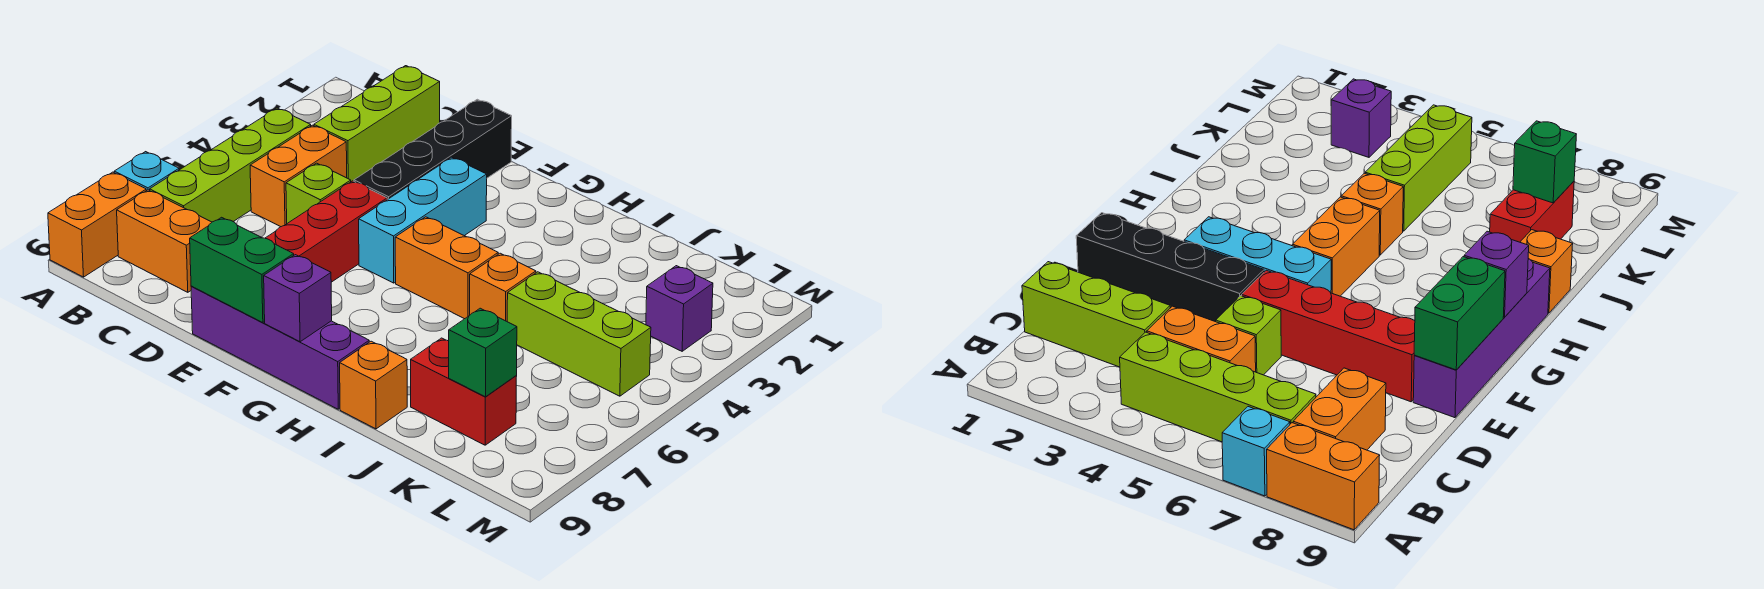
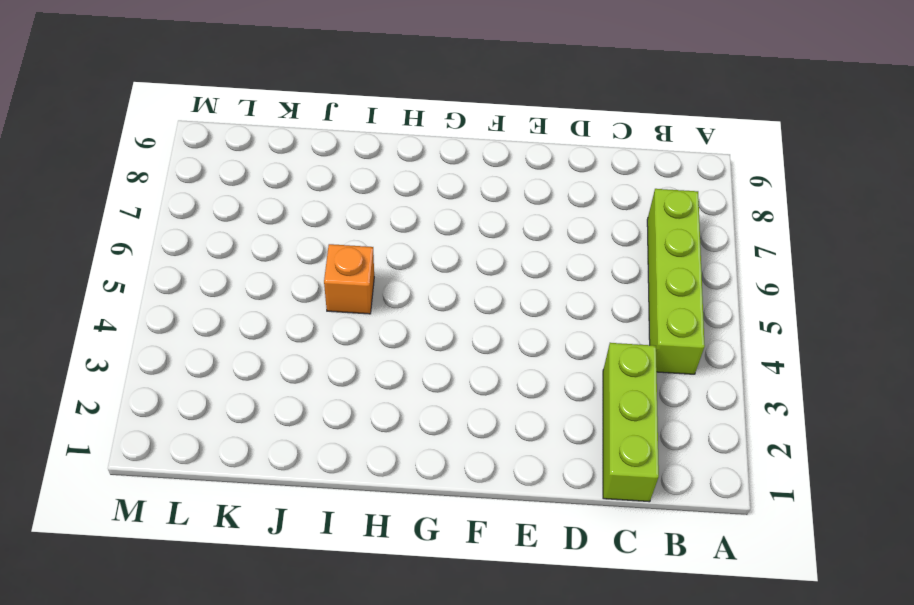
none -> cyan brick A7 level 1
none -> orange brick A8:A9 level 1
none -> orange brick B8:C8 level 1

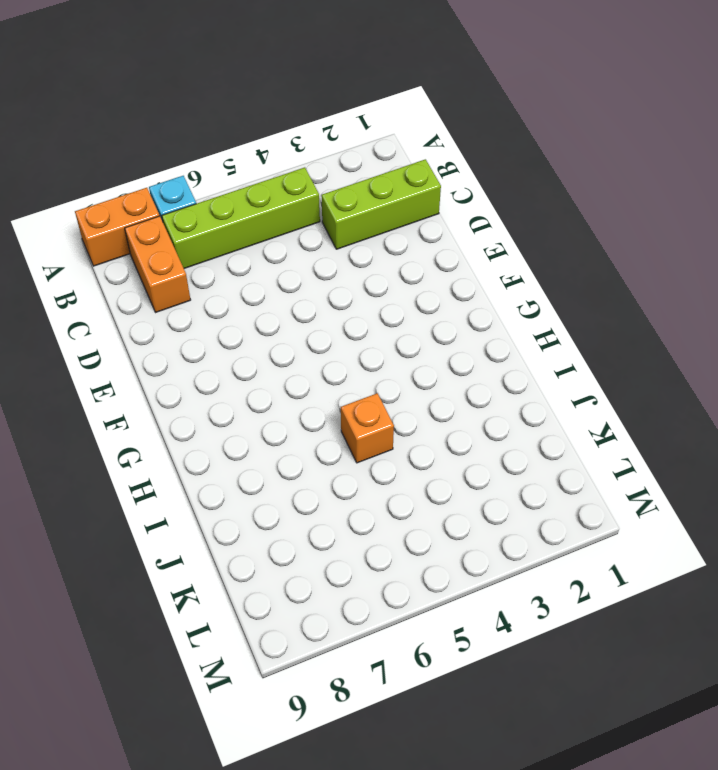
none -> orange brick C4:C5 level 1
none -> lime brick D5 level 1
none -> black brick E1:E4 level 1

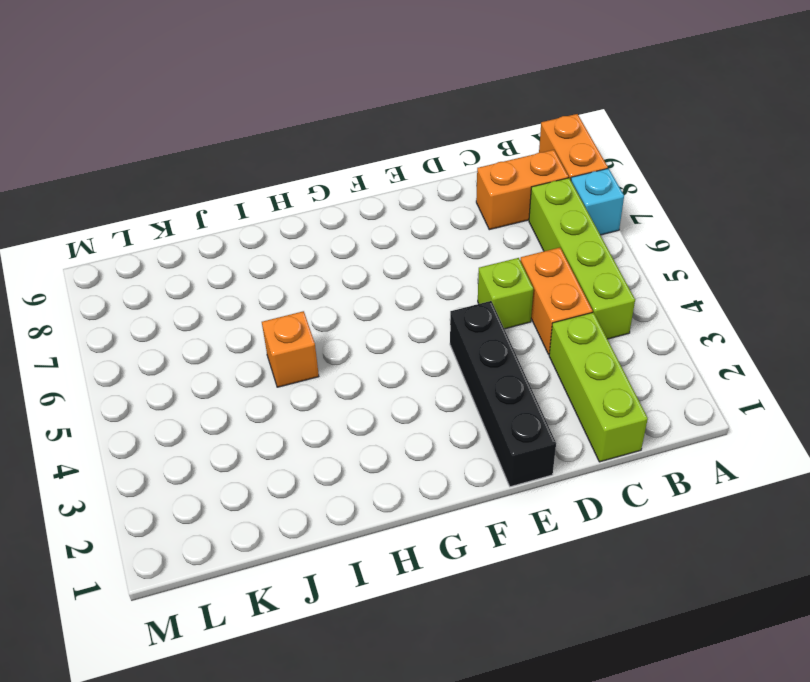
none -> red brick E5:E8 level 1
none -> purple brick E9:H9 level 1
none -> cyan brick F3:F5 level 1

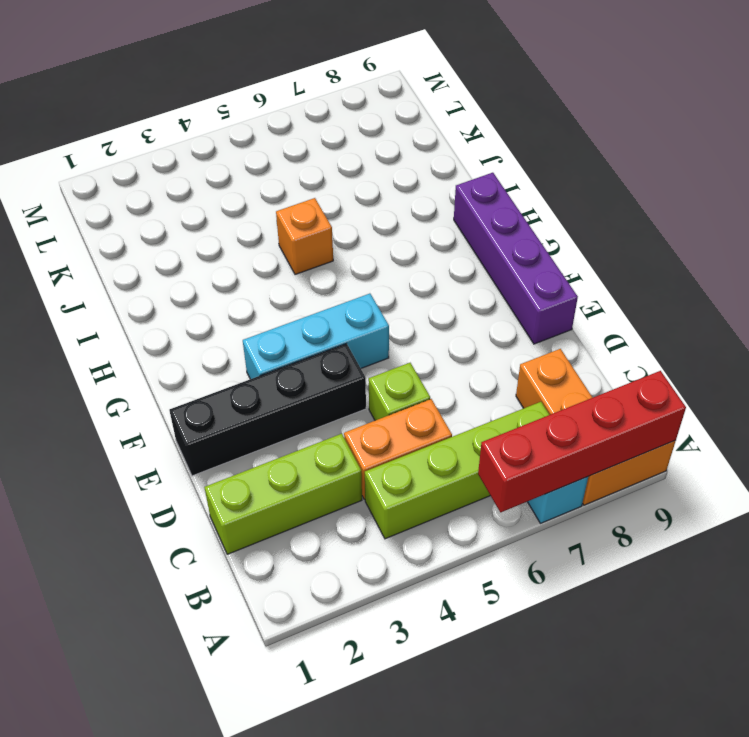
red brick A6:A9 level 2 -> red brick E5:E8 level 1
none -> orange brick G5:H5 level 1
none -> orange brick I9 level 1
none -> lime brick J5:L5 level 1

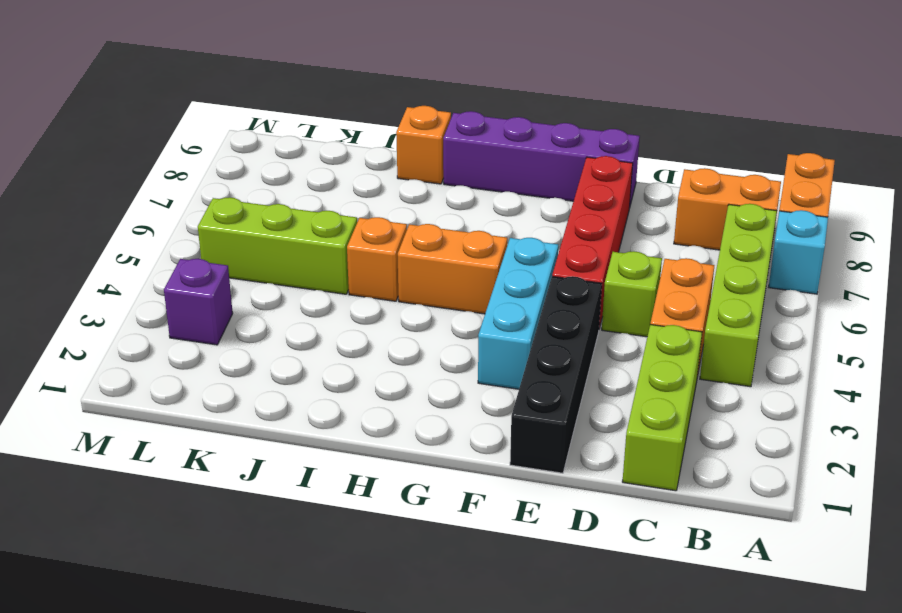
none -> red brick J8:K8 level 1
none -> green brick E9:F9 level 2
none -> purple brick G9 level 2

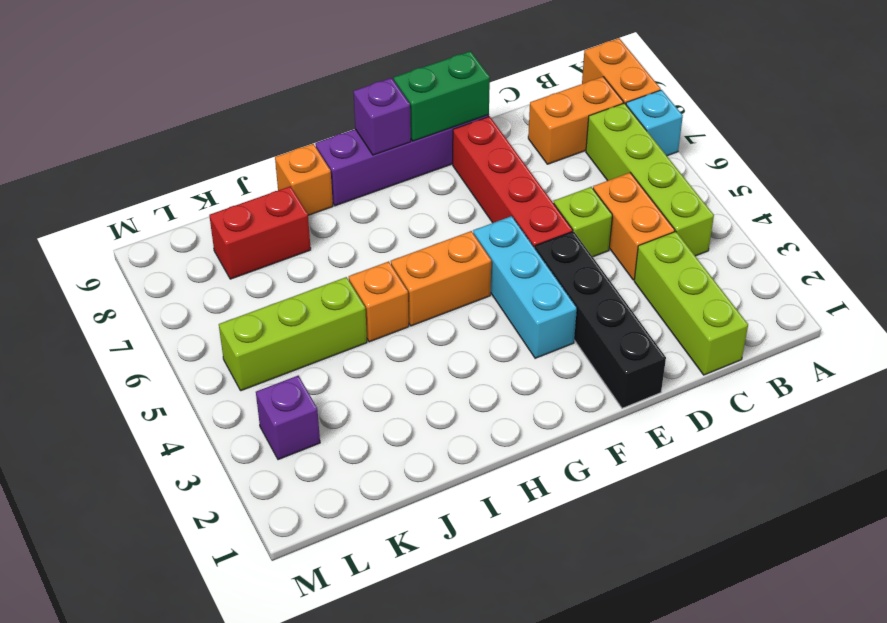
none -> green brick K8 level 2

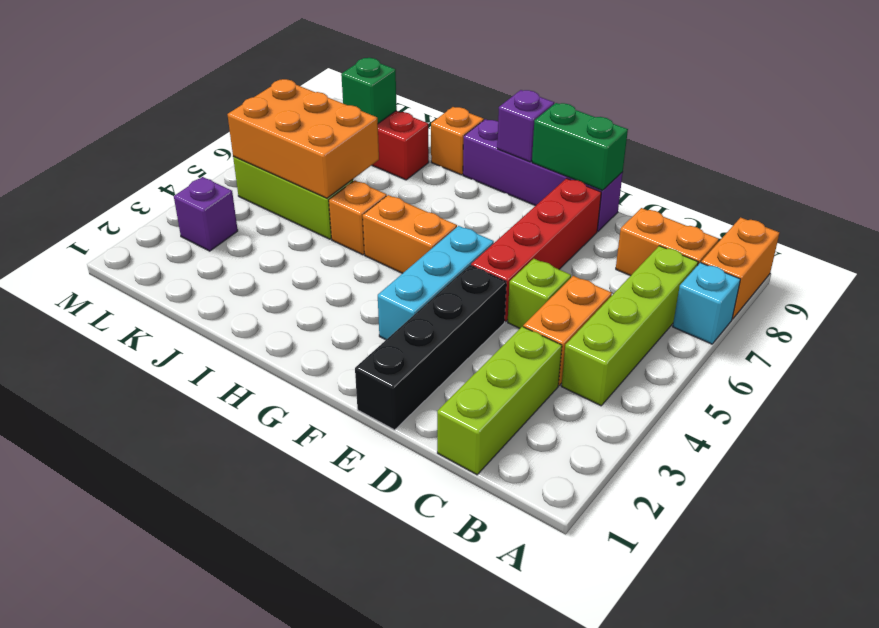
orange brick J5:L6 level 2 -> none

